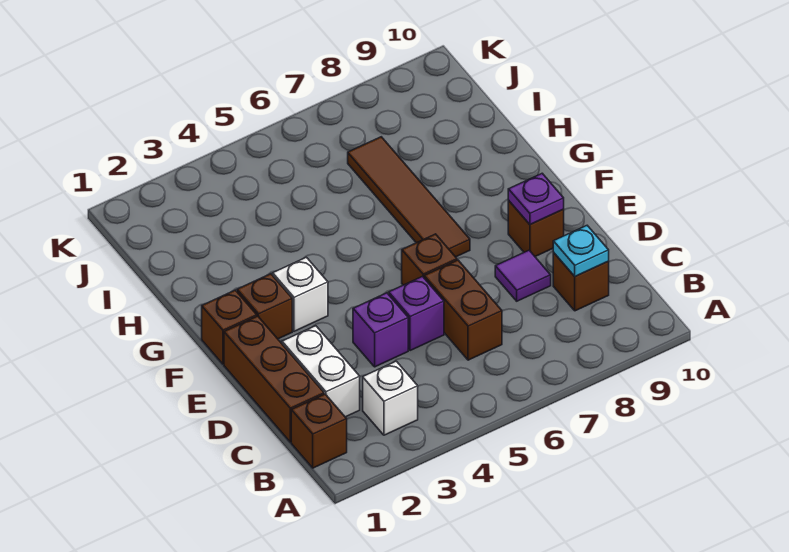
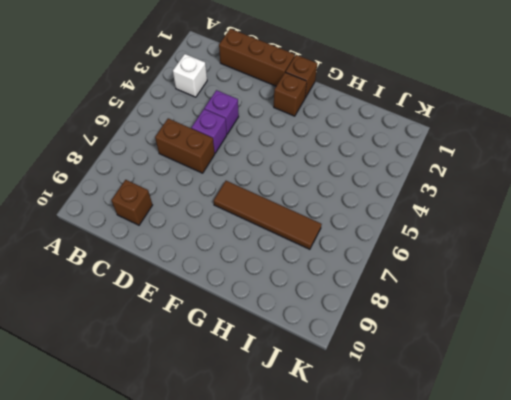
none -> brown brick B1 level 1
none -> white brick C2:D2 level 1
none -> purple tile D8 level 1

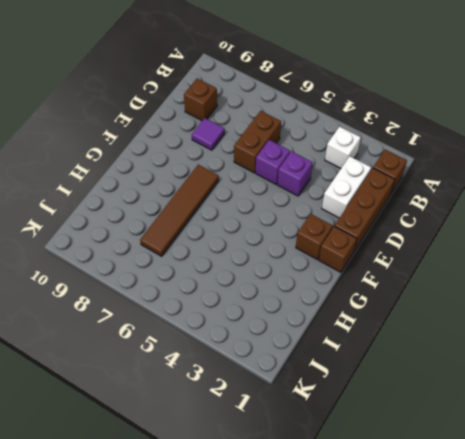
none -> brown brick E6 level 1
none -> brown brick E9 level 1
none -> white brick F3 level 1

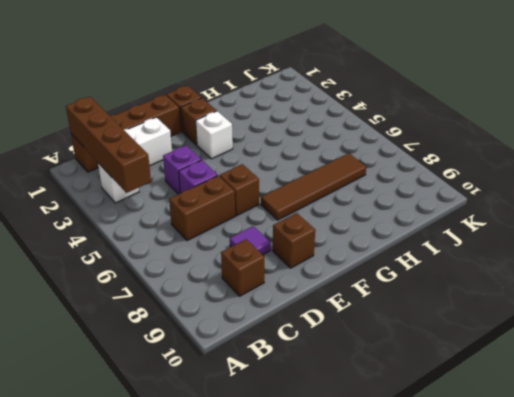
brown brick B1:B4 level 2 -> none
none -> cyan plate C9 level 2
none -> purple plate E9 level 2

